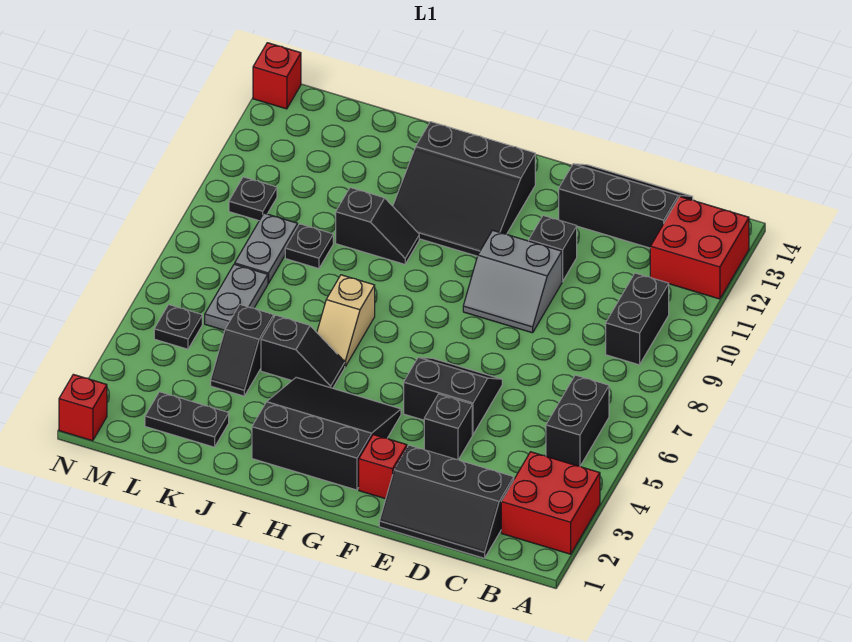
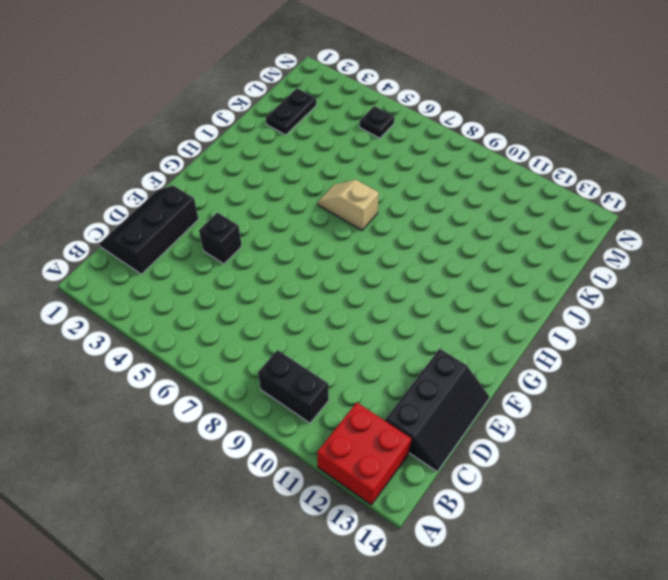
none -> red brick A2:B3 level 1
none -> black brick B5:B6 level 1
none -> black slope E5:F6 level 1 top 5

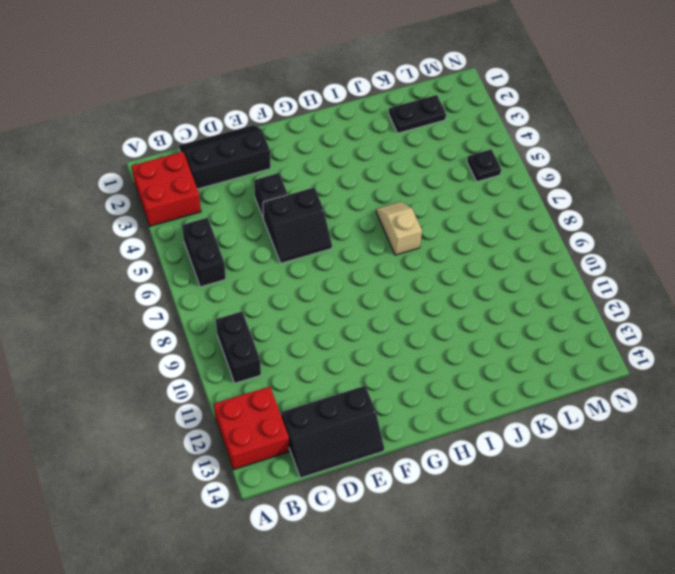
none -> grey slope E9:F10 level 1 top 10
none -> black brick E11 level 1
none -> red brick F2 level 1

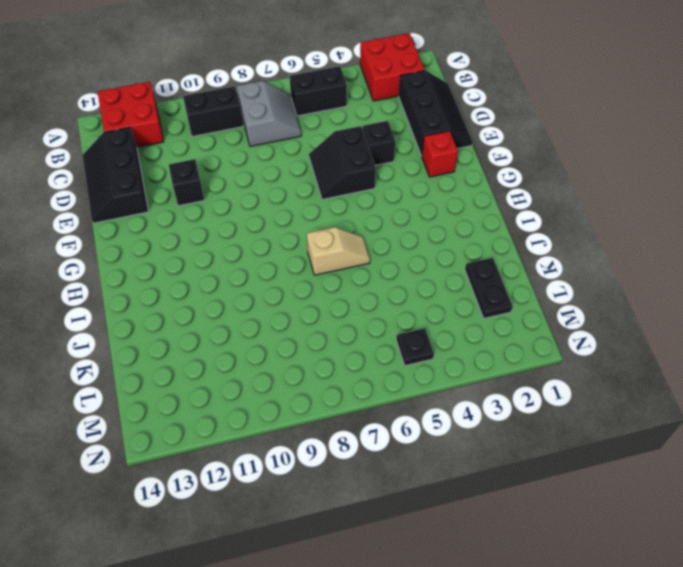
grey slope B7:C8 level 1 top 8 -> grey slope E9:F10 level 1 top 10
none -> black slope G2:I4 level 1 top 2
none -> black slope G11:I13 level 1 top 13
none -> black slope I5:J5 level 1 top J

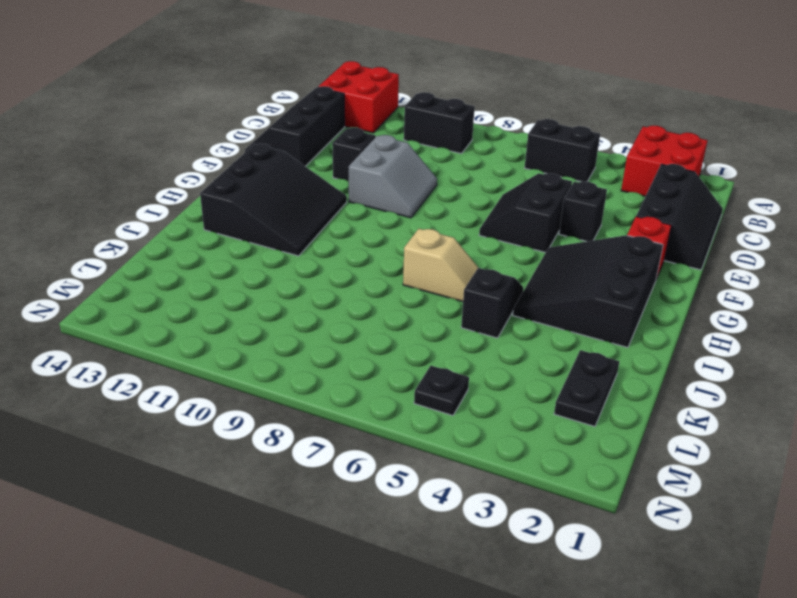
none -> black slope I10:J10 level 1 top J
none -> black slope K4:K5 level 1 top 5
none -> black plate K9 level 1

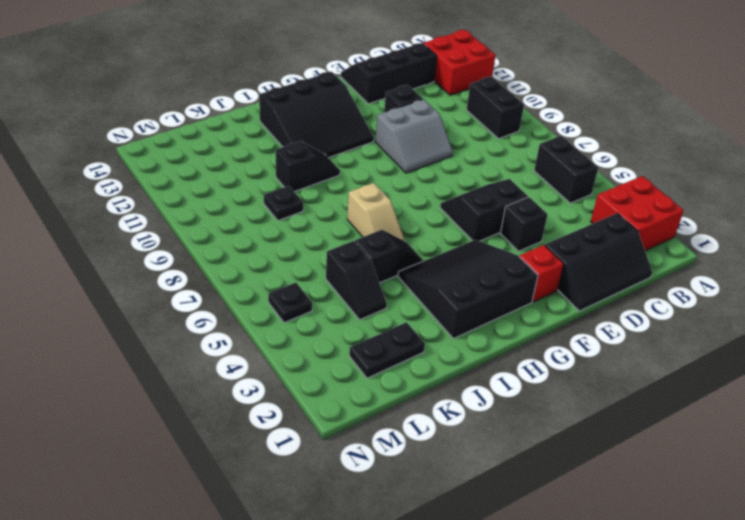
none -> grey plate L6:L7 level 1
none -> grey plate L8:L9 level 1
none -> black plate M10 level 1

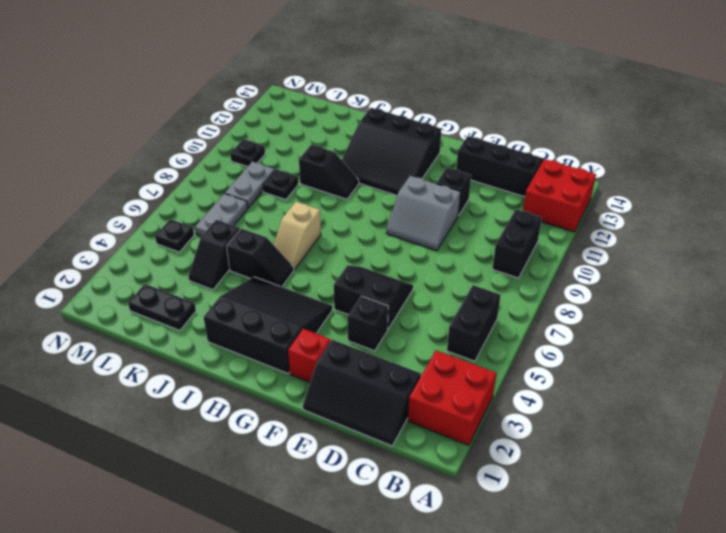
none -> red brick N1 level 1
none -> red brick N14 level 1

